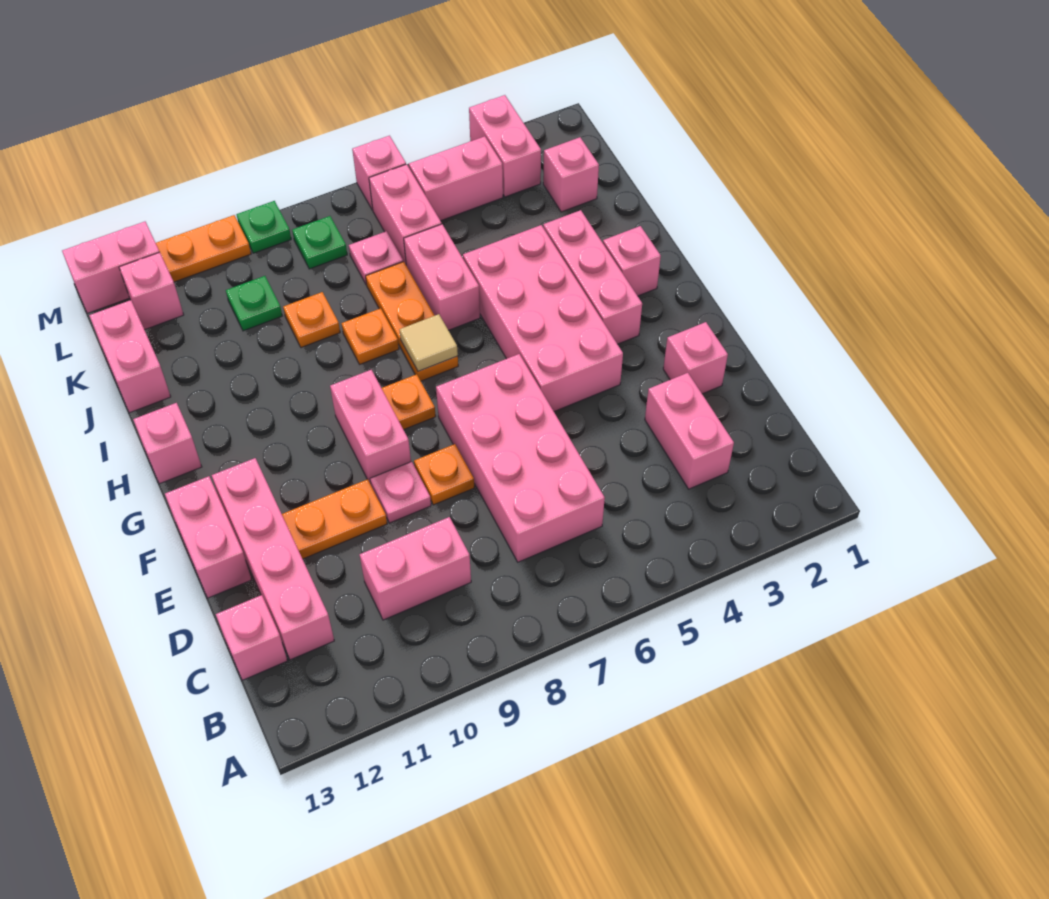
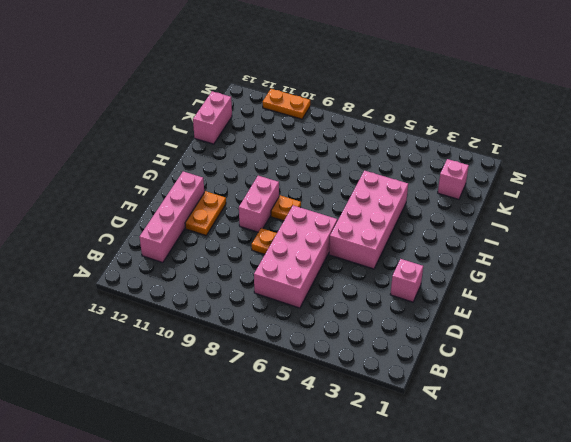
orange plate E11:F11 level 1 -> orange plate E10:E11 level 1
none -> pink brick C3:D3 level 1
none -> pink brick C9:C10 level 1
none -> pink brick C13 level 1
none -> pink plate E9 level 1

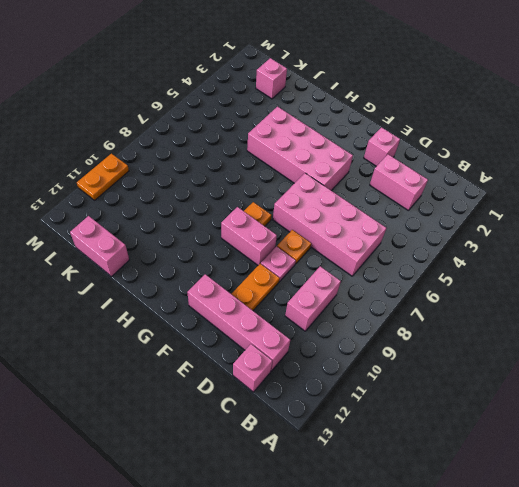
none -> pink brick E13:F13 level 1
none -> pink brick G3:I3 level 1
none -> pink brick H2 level 1
none -> orange plate H7:J7 level 1

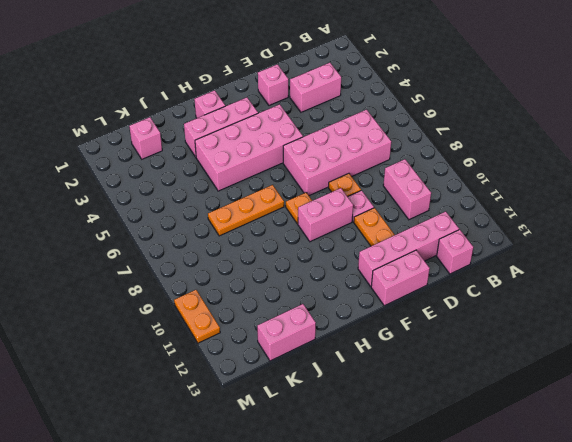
none -> pink brick H13 level 1
none -> pink brick I6:J6 level 1
none -> orange plate I8 level 1
none -> orange plate J9 level 1

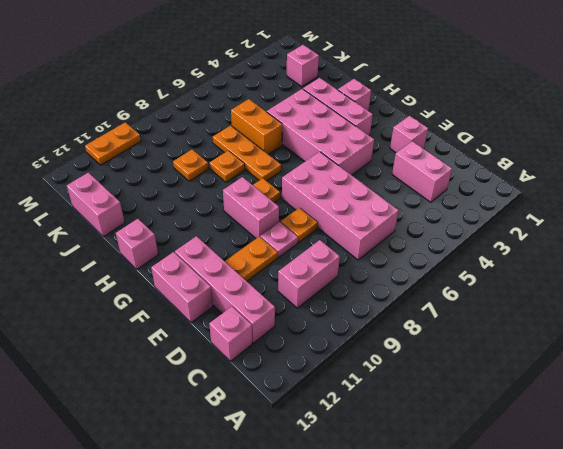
orange brick I6:J6 level 1 -> pink brick I6:J6 level 1
none -> pink brick K6:L6 level 1
none -> pink plate K7 level 1
none -> green plate K10 level 1
none -> pink brick L3:M3 level 1

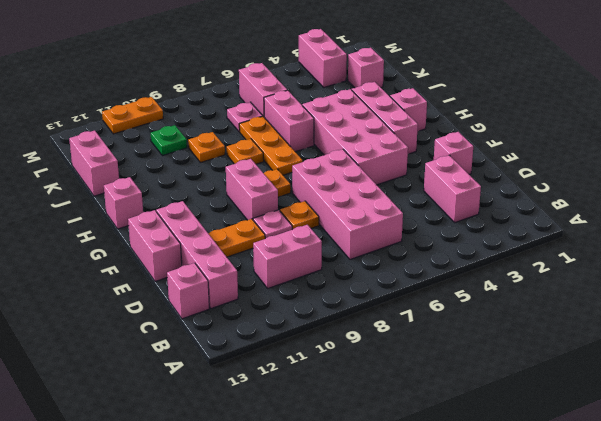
none -> pink brick L4:L5 level 1
none -> green plate L8 level 1
none -> pink brick L12 level 1
none -> pink brick M6 level 1

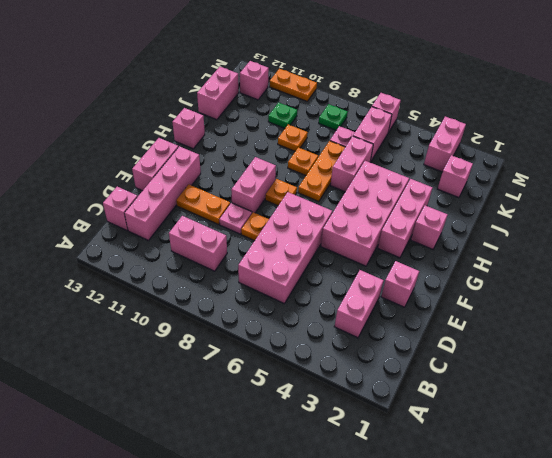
none -> pink brick L4:L5 level 1
none -> green plate M9 level 1
none -> pink brick M12:M13 level 1
none -> tan tile H7 level 2

